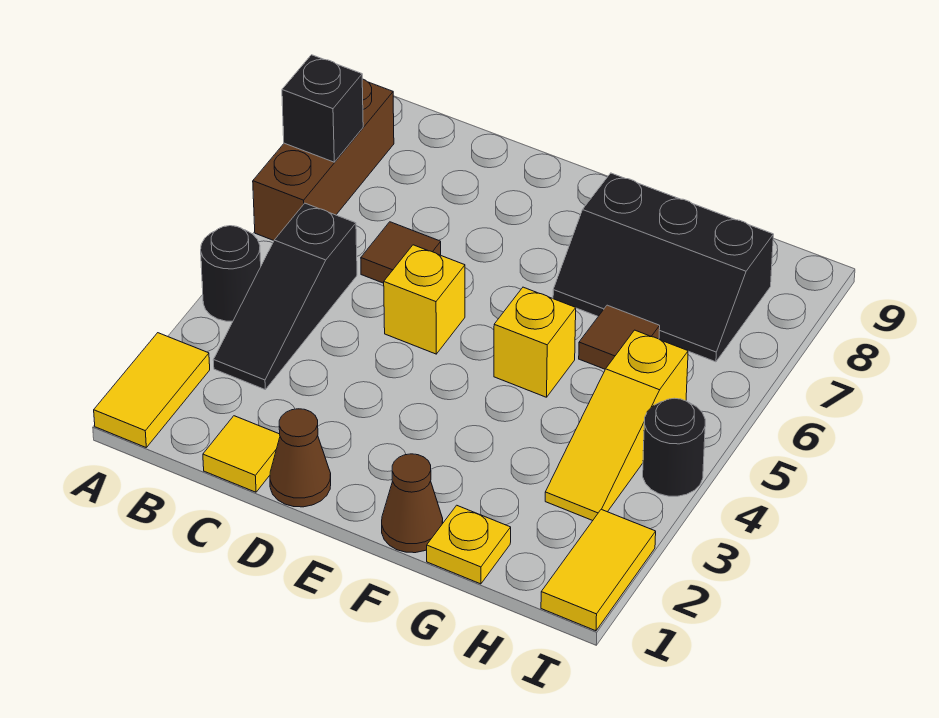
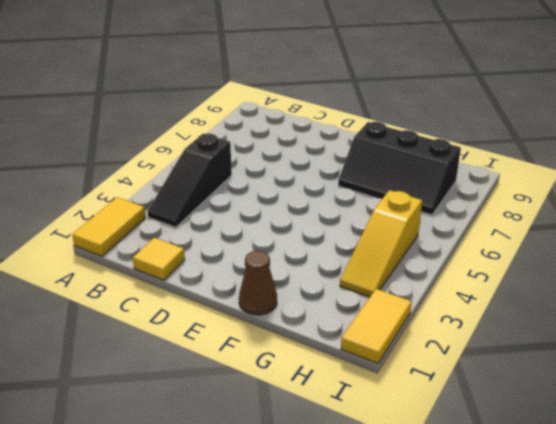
none -> black round brick A4 level 1
none -> brown brick A6:A8 level 1
none -> brown tile C6 level 1

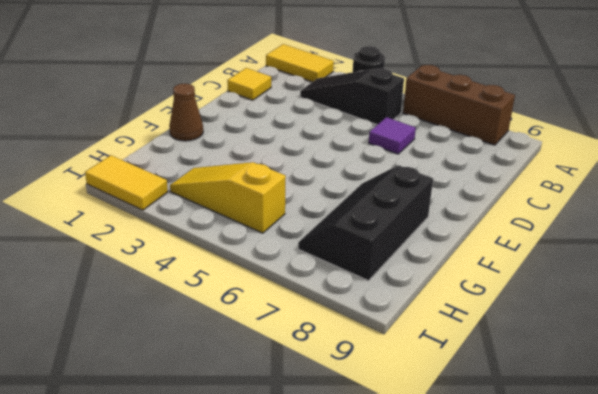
purple tile C6 level 1 -> brown tile C6 level 1
none -> brown cone D1 level 1
none -> yellow brick D5 level 1
none -> yellow brick F5 level 1

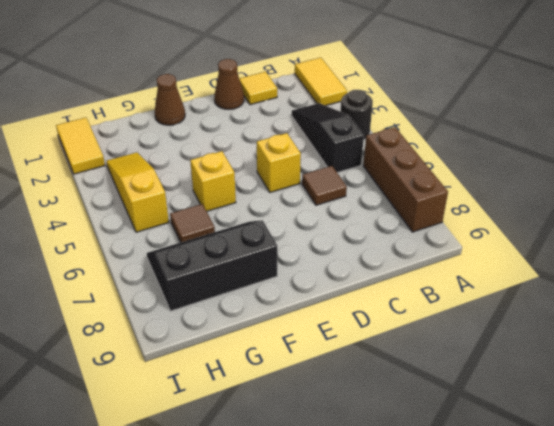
none -> yellow plate G1 level 1
none -> black round brick I4 level 1
none -> black brick A7 level 2

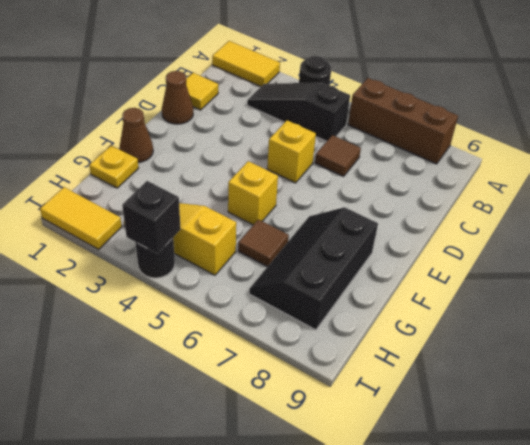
black brick I4 level 2 -> black brick A7 level 2

